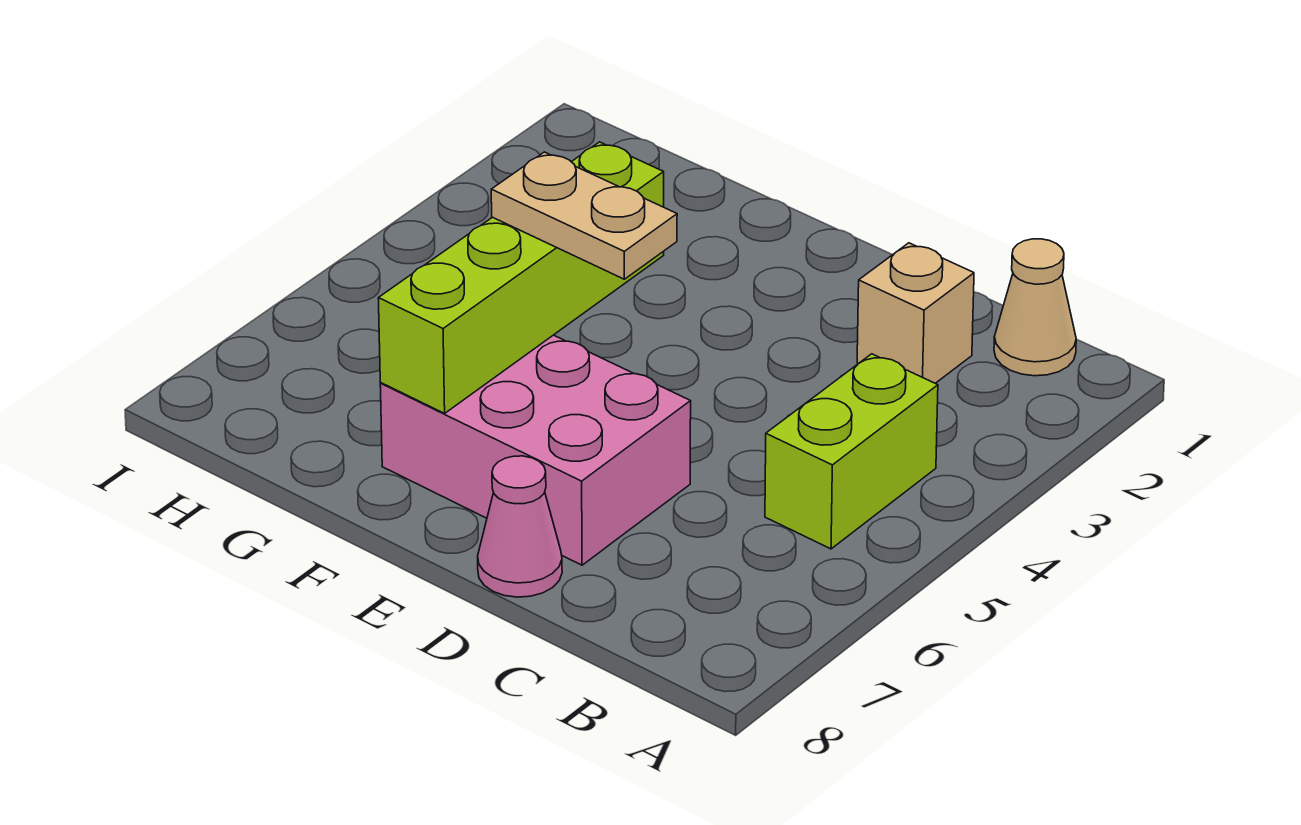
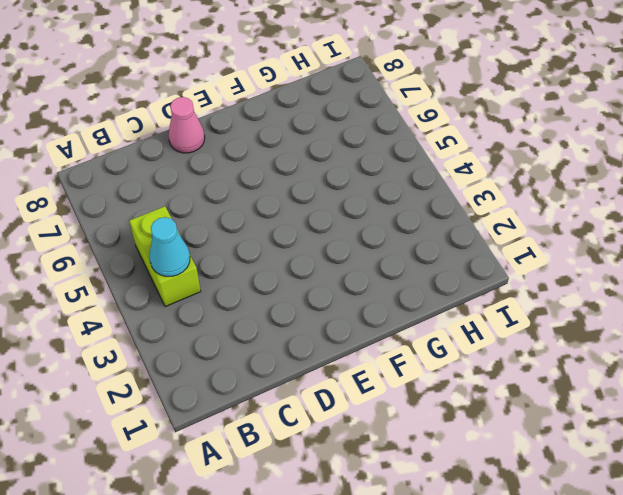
cyan cone B4 level 2 -> none
none -> tan cone B1 level 1
none -> tan brick C2 level 1

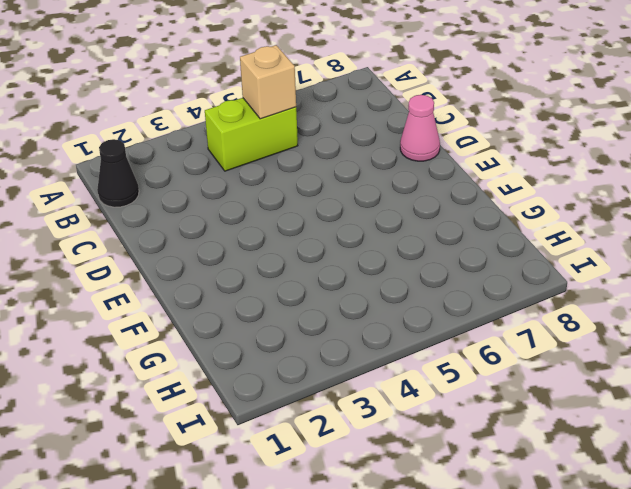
black cone B1 level 1 -> tan cone B1 level 1
tan brick B5 level 2 -> tan brick C2 level 1
none -> pink brick D6:F7 level 1
none -> lime brick F4:F7 level 2

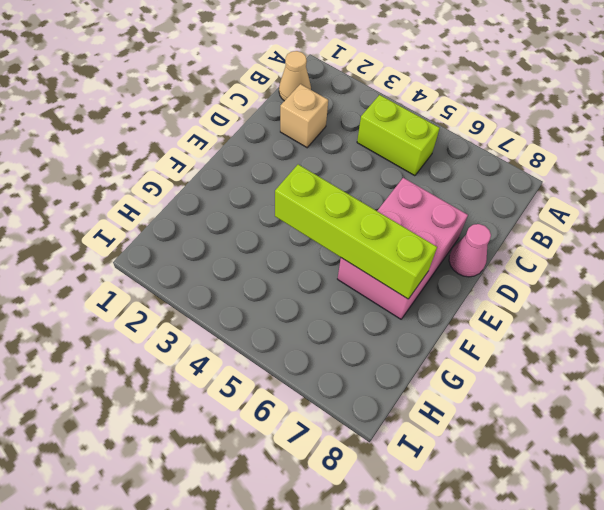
none -> tan plate E5:F5 level 3

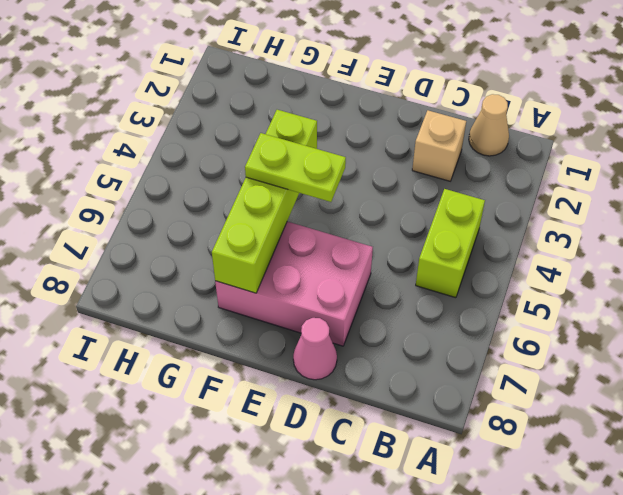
lime plate E5:F5 level 3 -> tan plate E5:F5 level 3

